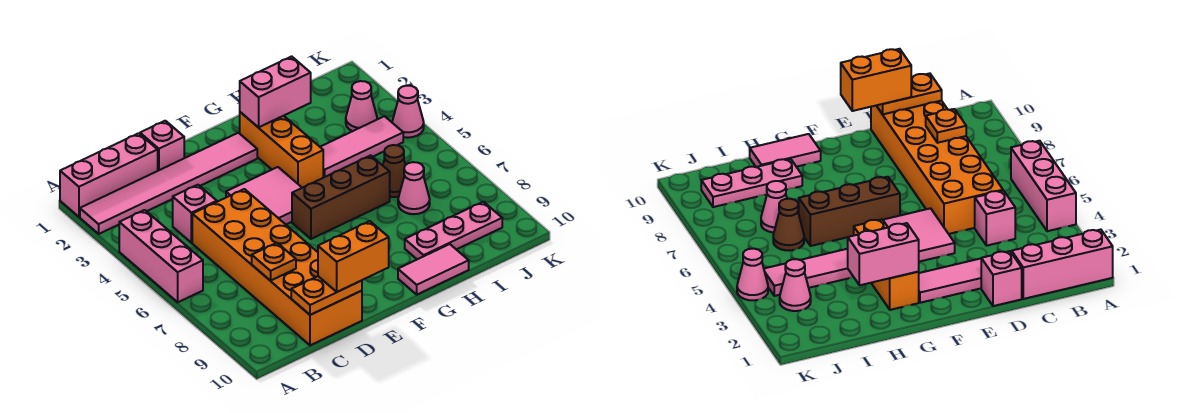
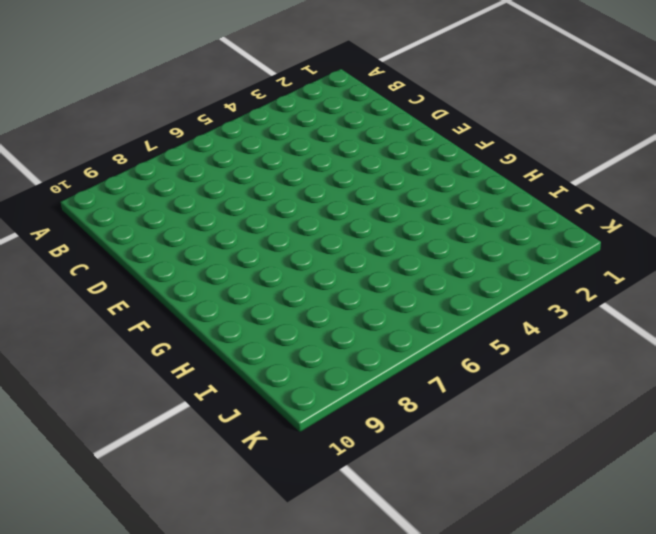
none -> pink brick A1:C1 level 1
none -> pink tile A2:F2 level 1
none -> pink brick A4:A6 level 1

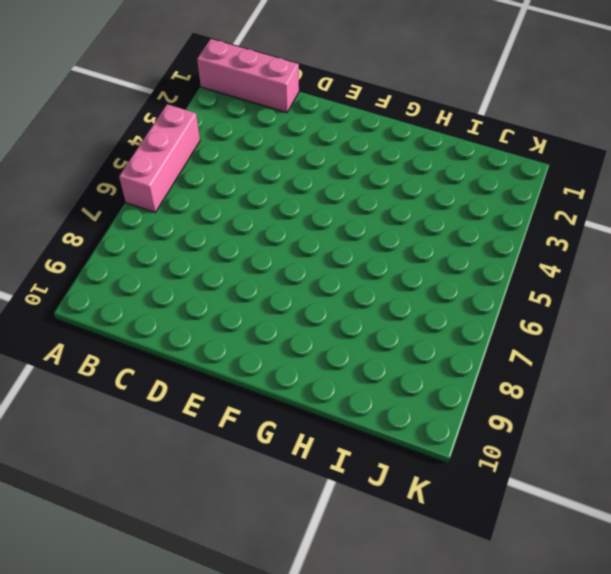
none -> pink tile A2:F2 level 1
none -> pink brick C4 level 1
none -> orange brick C5:D10 level 1

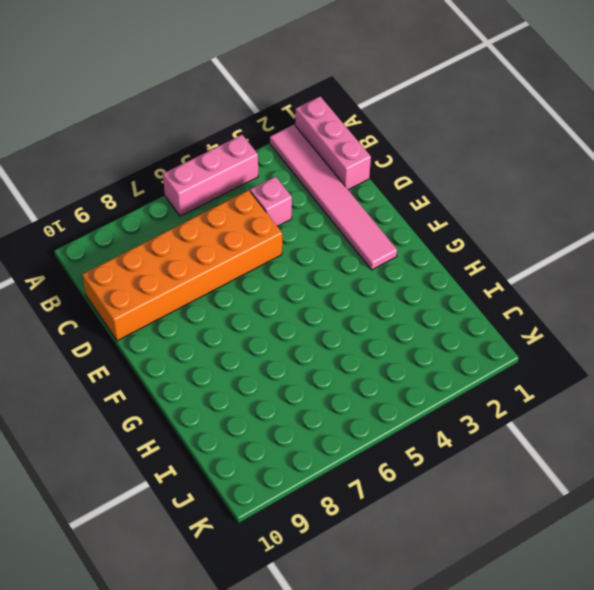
none -> pink brick D1 level 1
none -> pink tile E4:F5 level 1
none -> brown brick F6:H6 level 1

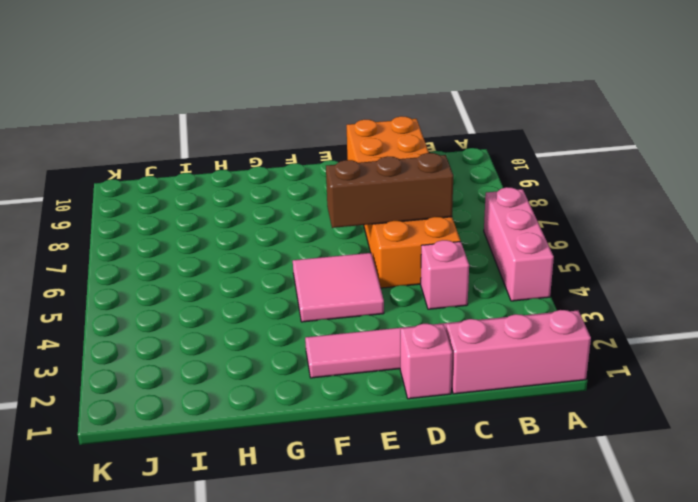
brown brick C6:E6 level 2 -> brown brick F6:H6 level 1
none -> orange brick G2:G4 level 1
none -> pink tile G10:H10 level 1
none -> pink tile H4:J4 level 1

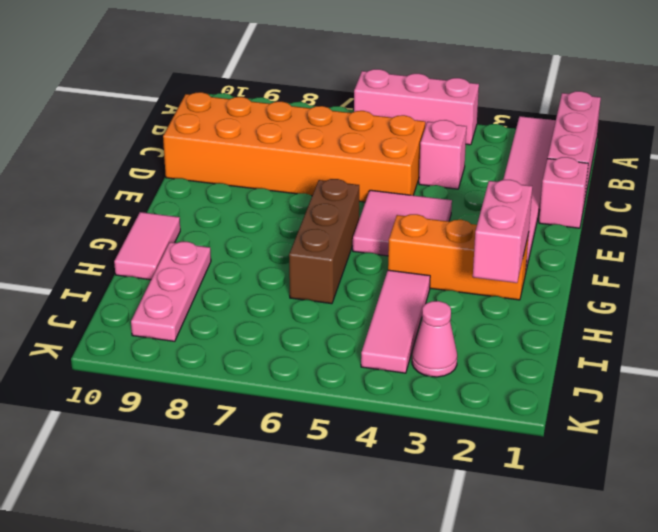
none -> brown cone I6 level 1
none -> pink cone I7 level 1
none -> pink cone K4 level 1

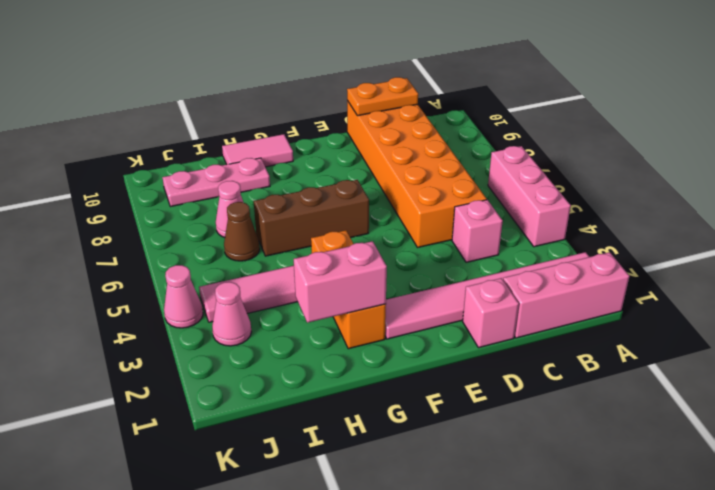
none -> pink tile E4:F5 level 1
none -> orange plate C8 level 2
none -> orange brick D10:E10 level 3

